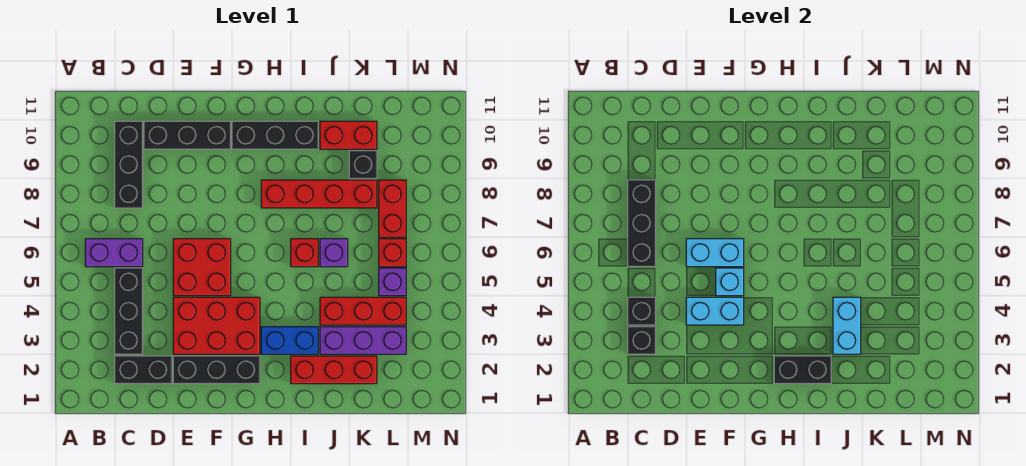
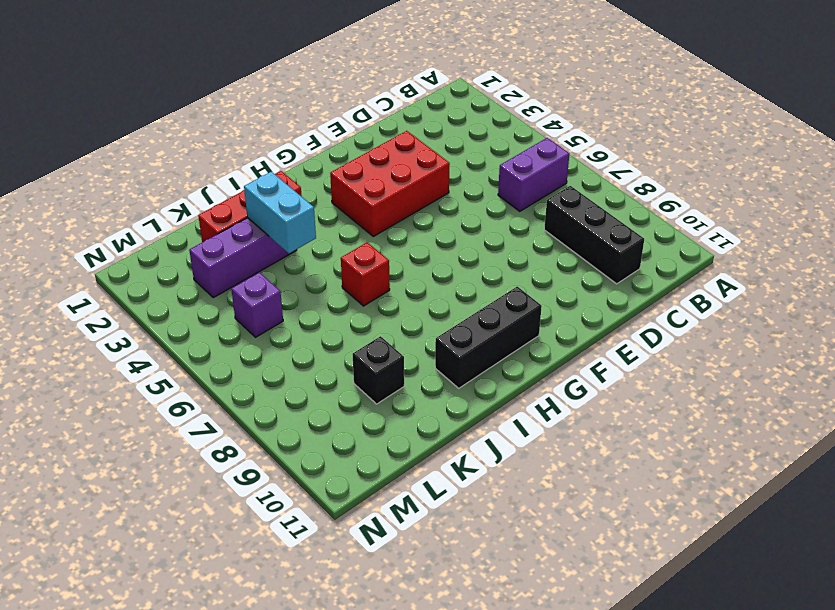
none -> black brick C2:D2 level 1
none -> black brick C3:C5 level 1
none -> black brick D10:F10 level 1

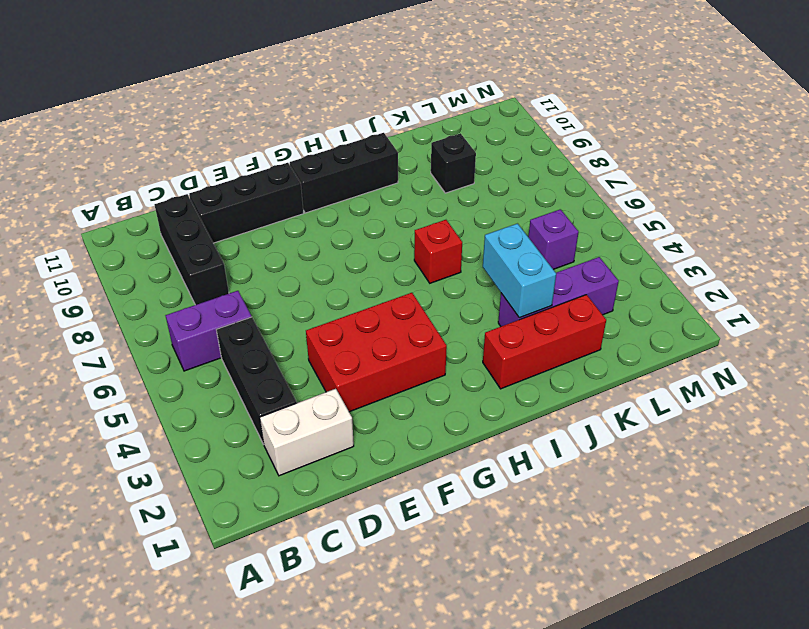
white brick C2:D2 level 1 -> black brick C2:D2 level 1
none -> black brick E2:G2 level 1
none -> red brick E5:F6 level 1
none -> blue brick H3:I3 level 1

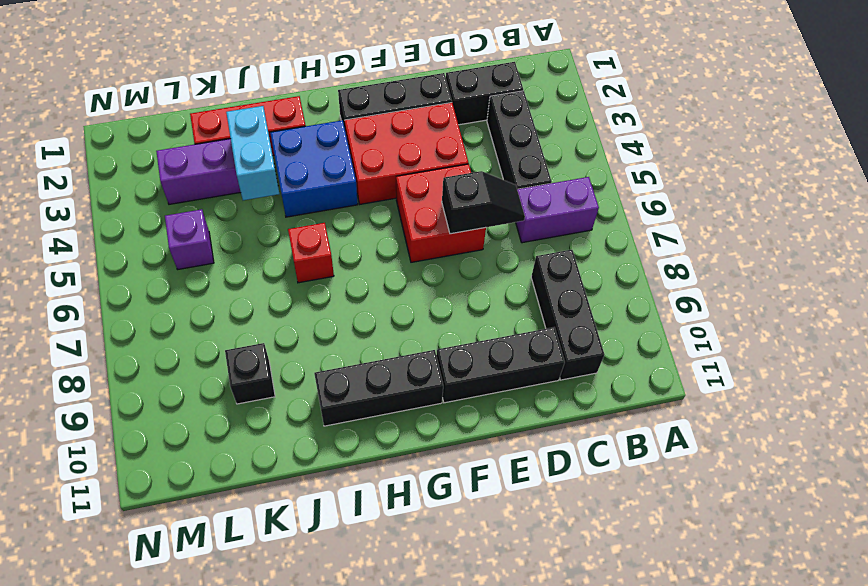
black slope D6:E6 level 2 top E -> cyan brick E6:F6 level 2
blue brick H3:I4 level 1 -> blue brick H3:I3 level 1
none -> red brick H8:K8 level 1
none -> red brick J4:L4 level 1
none -> purple brick J6 level 1

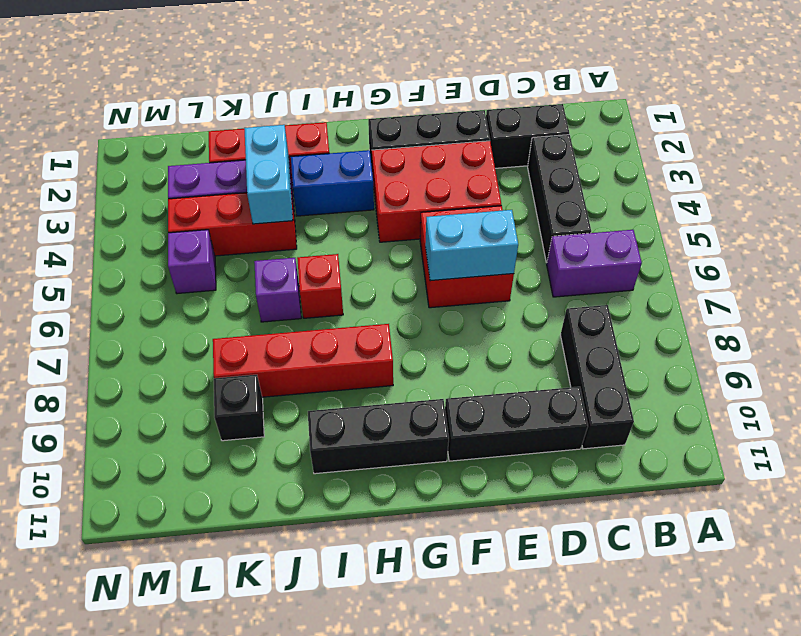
none -> red brick J10:K10 level 1
none -> red brick L6 level 1
none -> red brick L7:L8 level 1

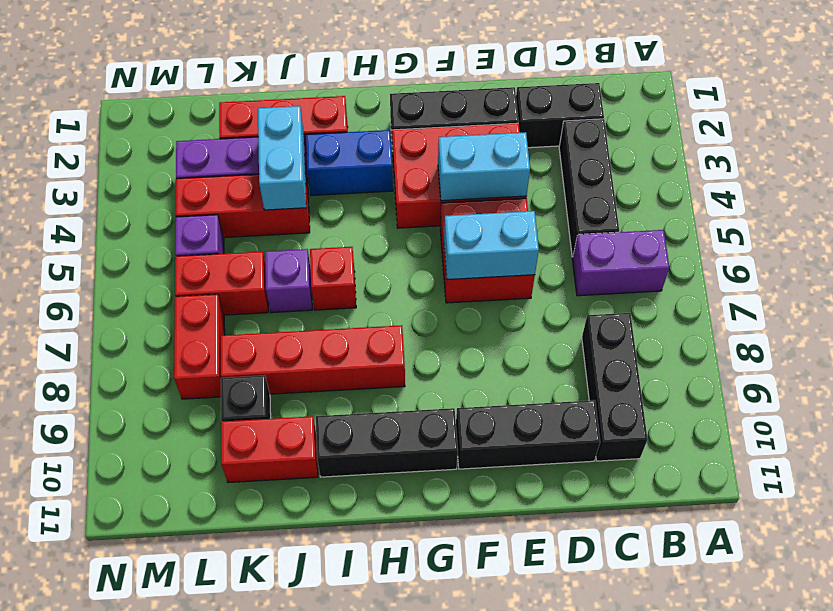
red brick K6:L6 level 1 -> red brick L6 level 1
none -> black brick C3 level 2
none -> black brick C4 level 2
none -> black brick C6:C8 level 2

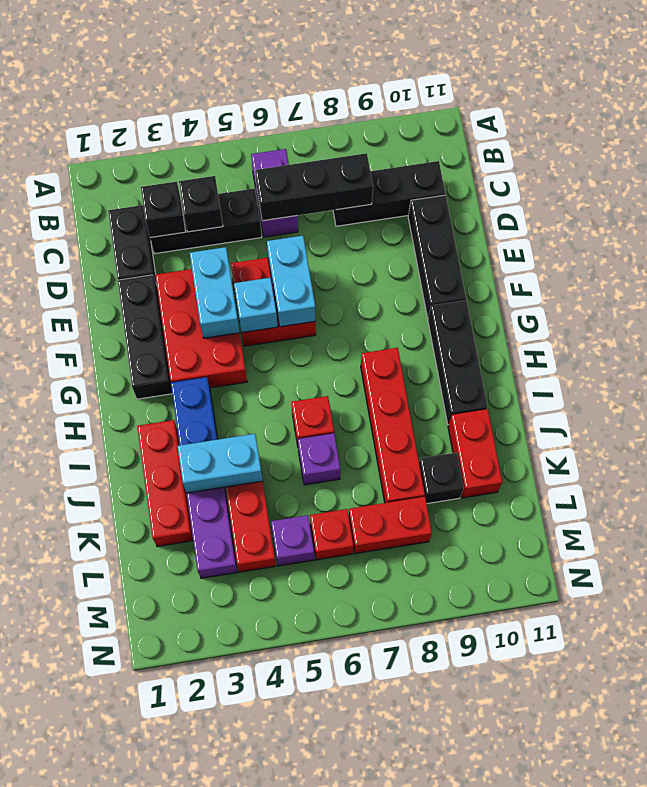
none -> black brick H2:I2 level 2

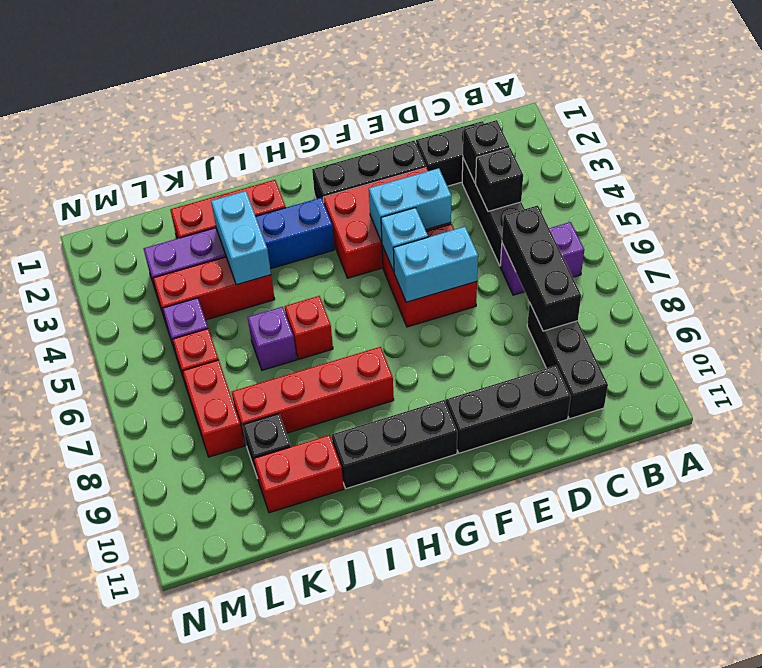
none -> black brick H2:I2 level 2

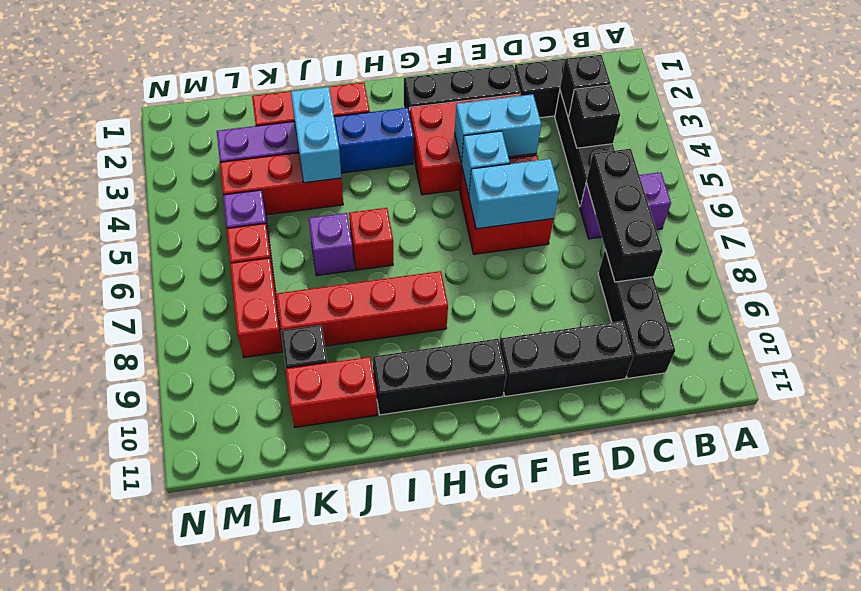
none -> black brick H2:I2 level 2

